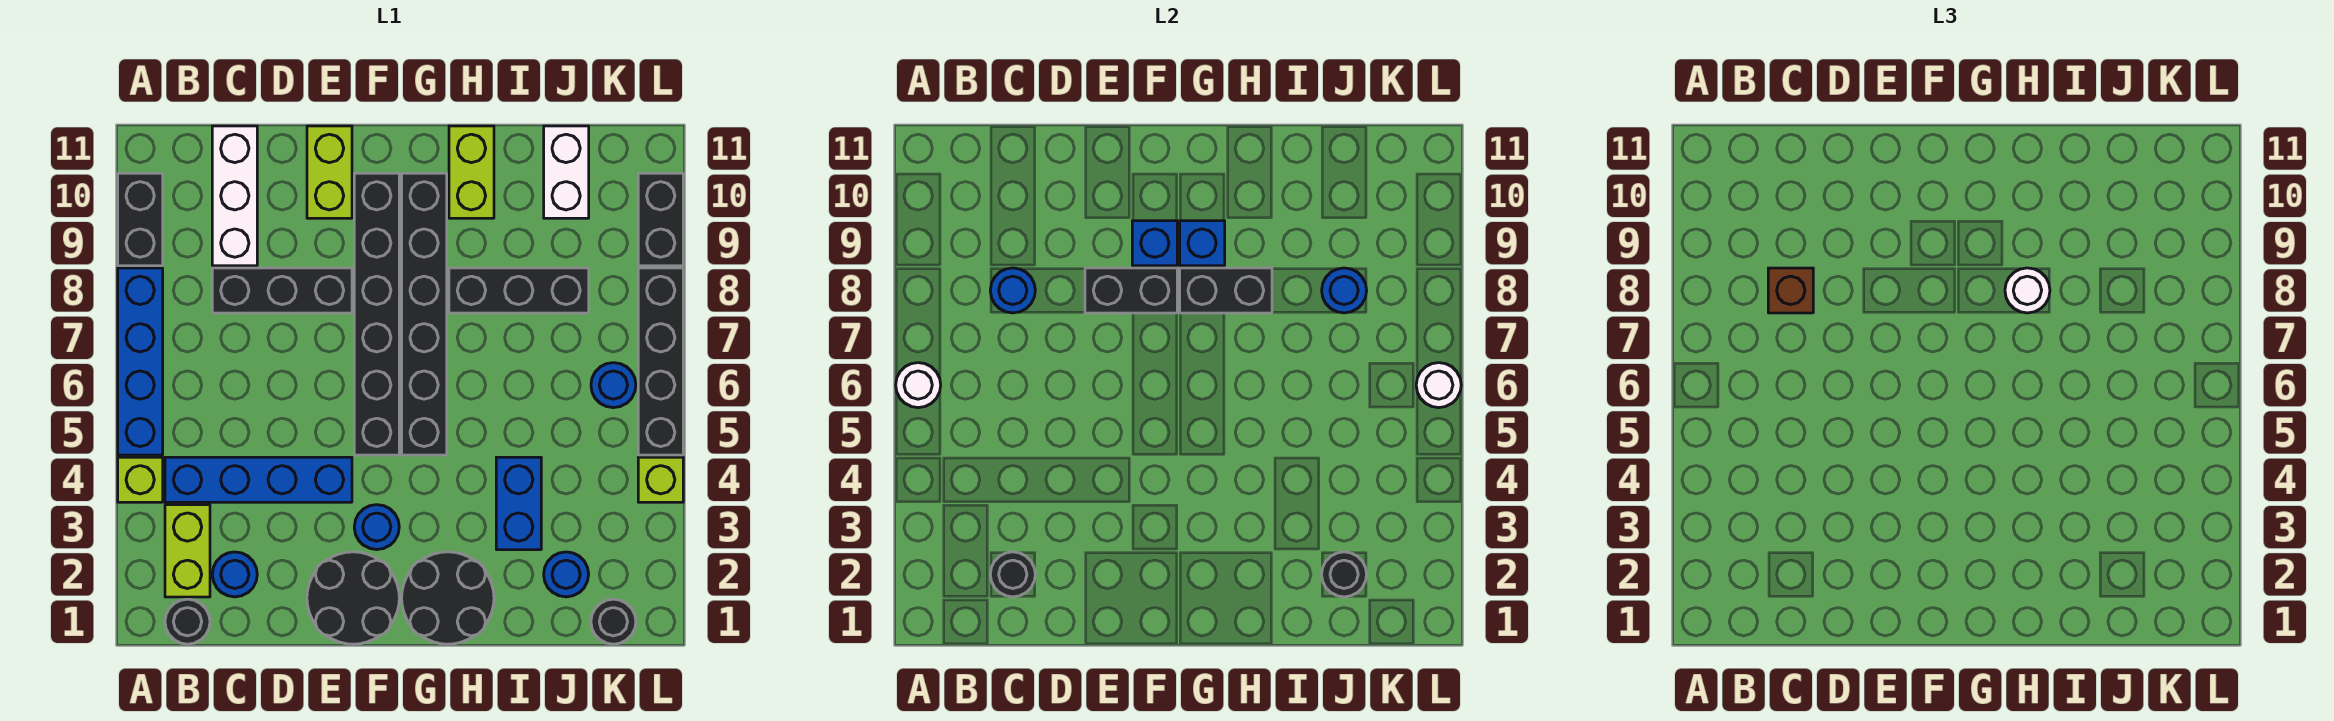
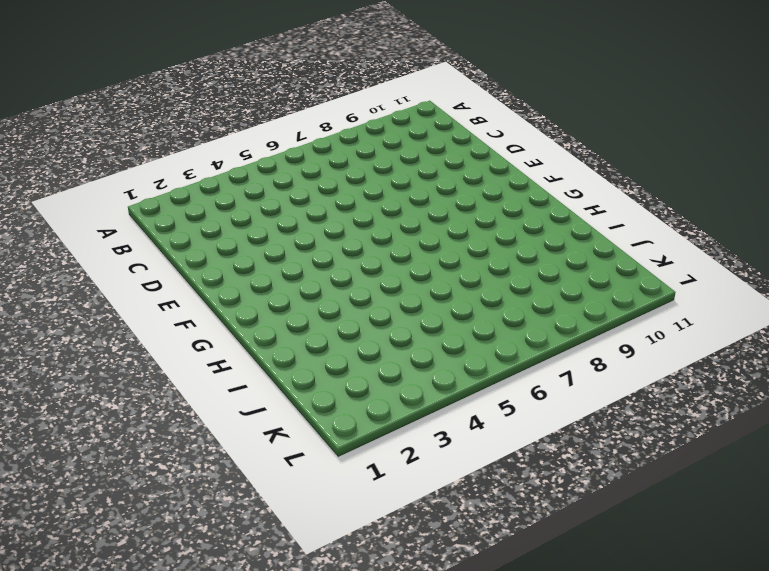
none -> lime brick A4 level 1
none -> blue brick A5:A8 level 1
none -> black brick A9:A10 level 1
none -> black round brick B1 level 1

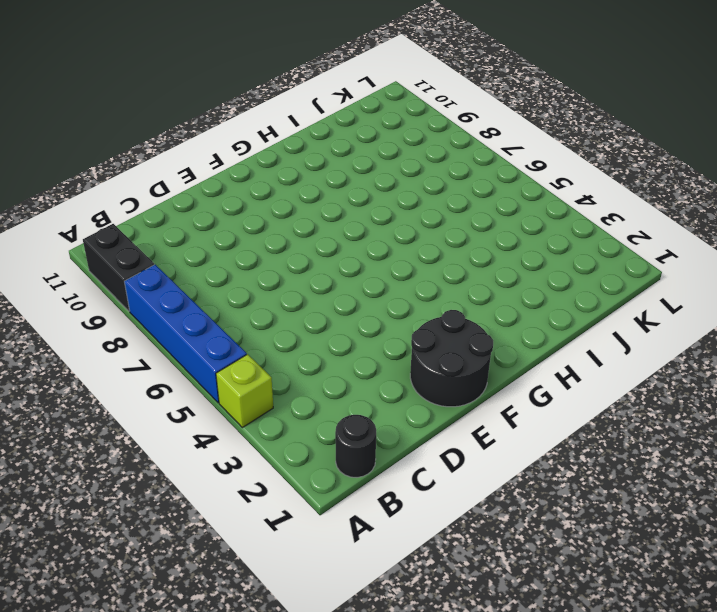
none -> lime brick B2:B3 level 1
none -> blue brick B4:E4 level 1
none -> blue round brick C2 level 1
none -> black brick C8:E8 level 1

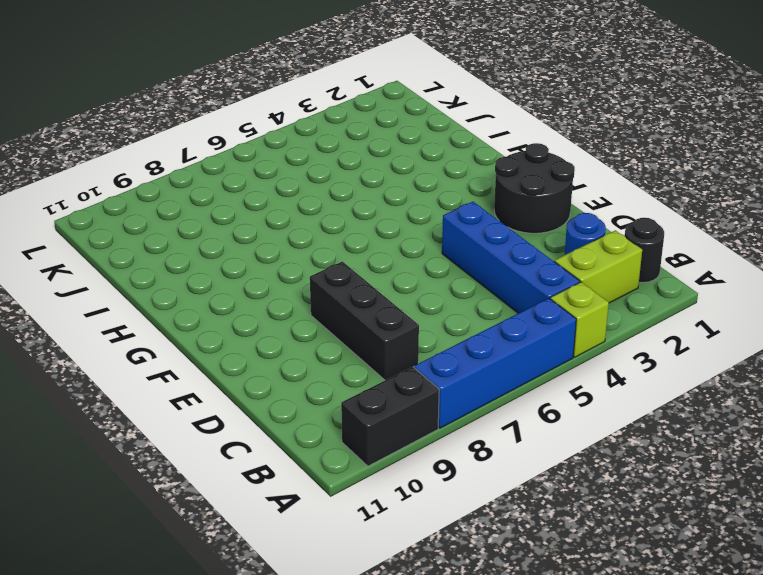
none -> white brick C9:C11 level 1
none -> lime brick E10:E11 level 1
none -> blue round brick F3 level 1
none -> black brick F5:F10 level 1

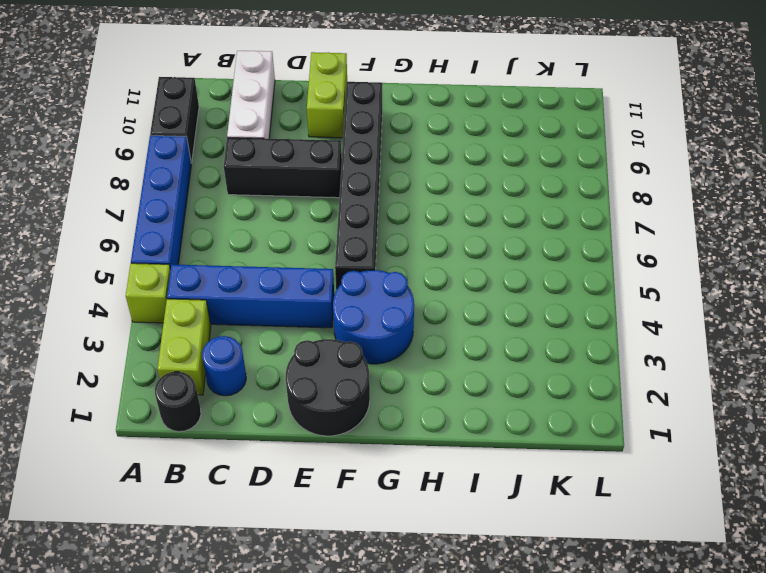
blue round brick F3:G4 level 1 -> blue round brick F3 level 1
none -> black round brick G1:H2 level 1
none -> black brick G5:G10 level 1
none -> black brick H8:J8 level 1
none -> lime brick H10:H11 level 1

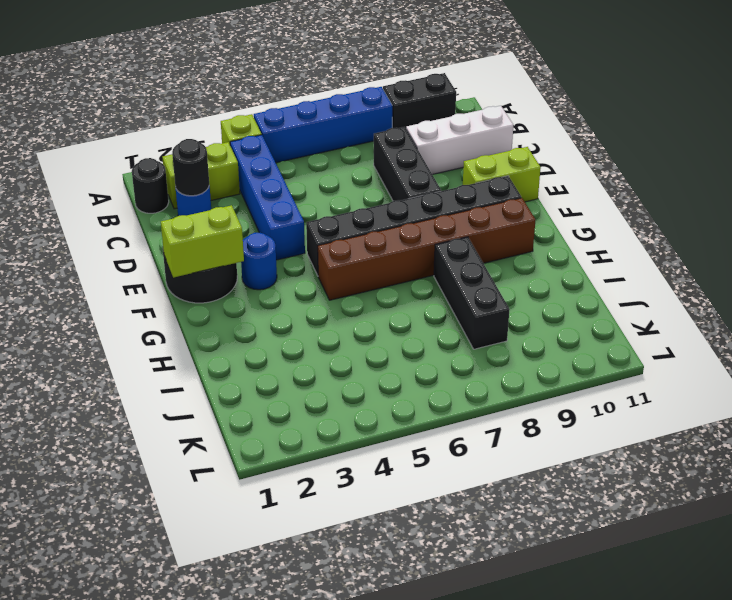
lime brick F1:F2 level 2 -> lime brick H10:H11 level 1
brown brick G5:G10 level 1 -> black brick G5:G10 level 1
none -> black round brick G1:H2 level 1
none -> blue brick I3:I4 level 1
none -> blue round brick J2 level 1
none -> white brick J10:J11 level 1

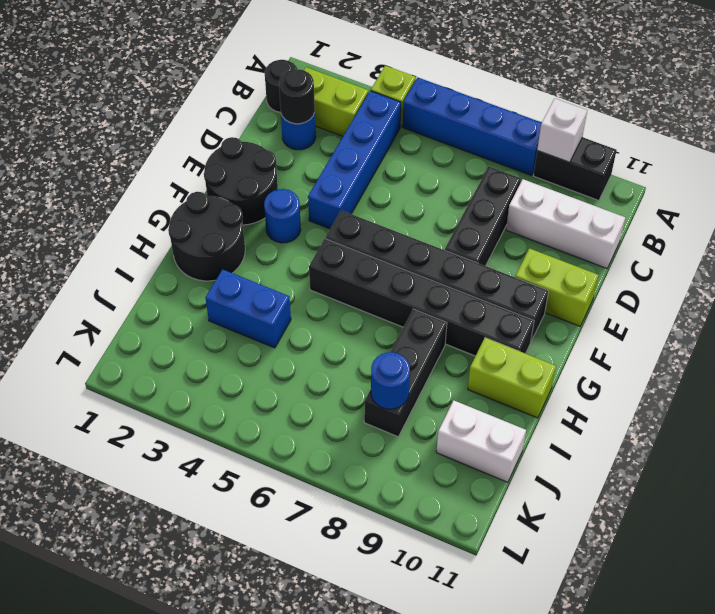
white brick A9 level 2 -> none
none -> blue round brick J2 level 1
none -> black round brick K1 level 1
none -> blue round brick K6 level 1
none -> lime brick L4 level 1

